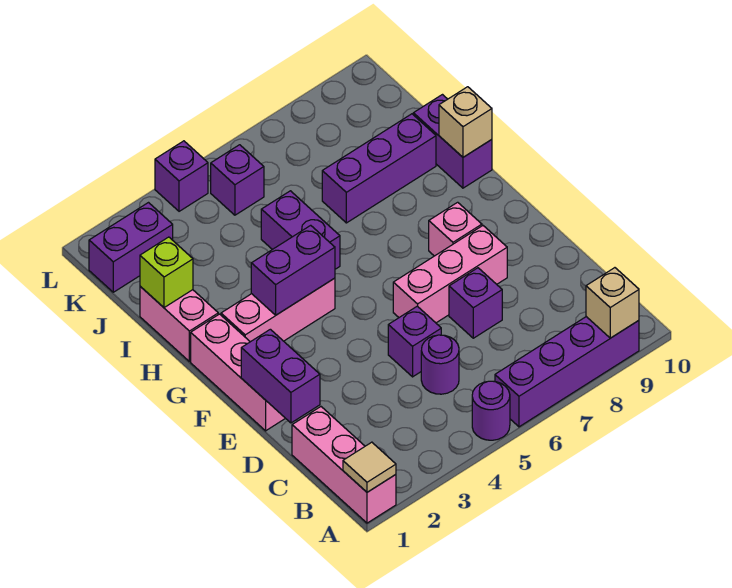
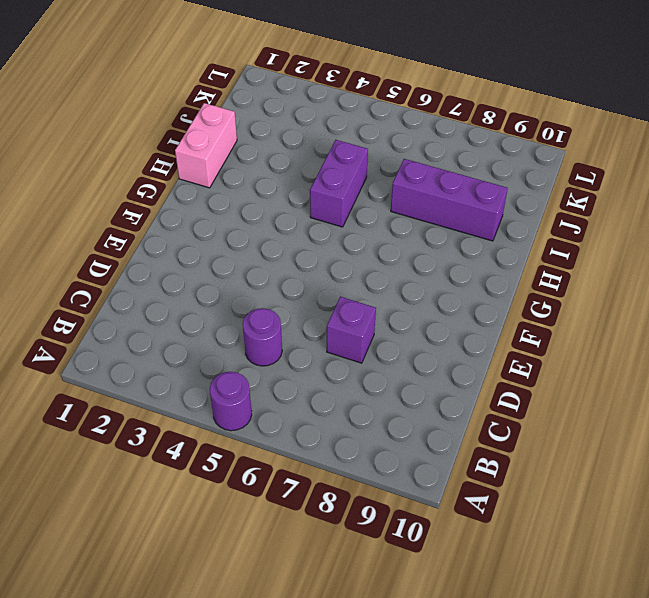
none -> pink brick A1:C1 level 1
none -> purple brick A6:A9 level 1
none -> purple brick D5 level 1

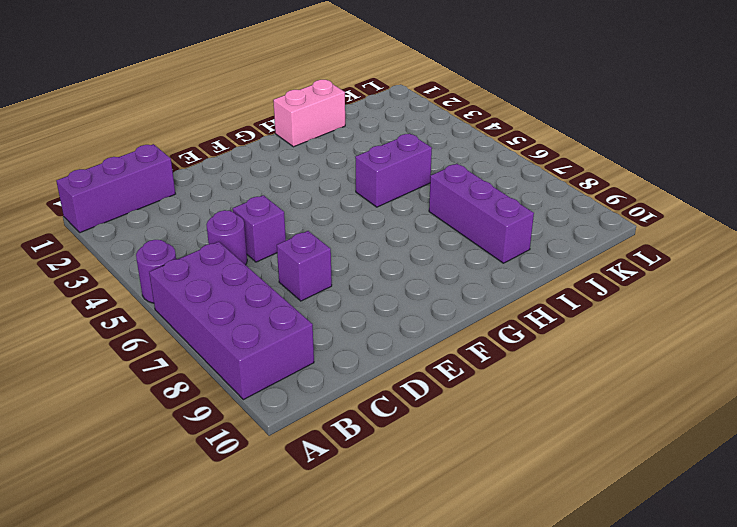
purple brick A1:C1 level 1 -> pink brick A1:C1 level 1
purple brick A6:B9 level 1 -> purple brick A6:A9 level 1
none -> pink brick E1:G1 level 1
none -> pink brick E6:E8 level 1
none -> pink brick F8 level 1

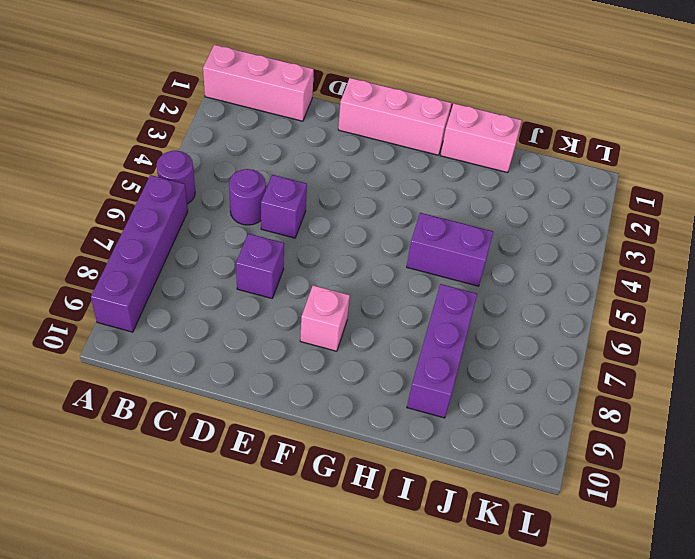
none -> pink brick E6:E8 level 1
none -> pink brick G2:G4 level 1
none -> purple brick H10:I10 level 1

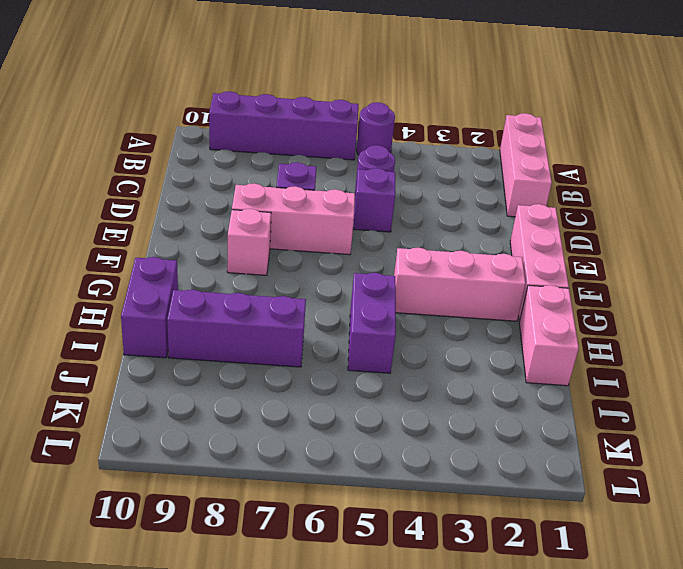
none -> purple brick K1:K2 level 1
none -> purple brick K5 level 1
none -> purple brick L4 level 1

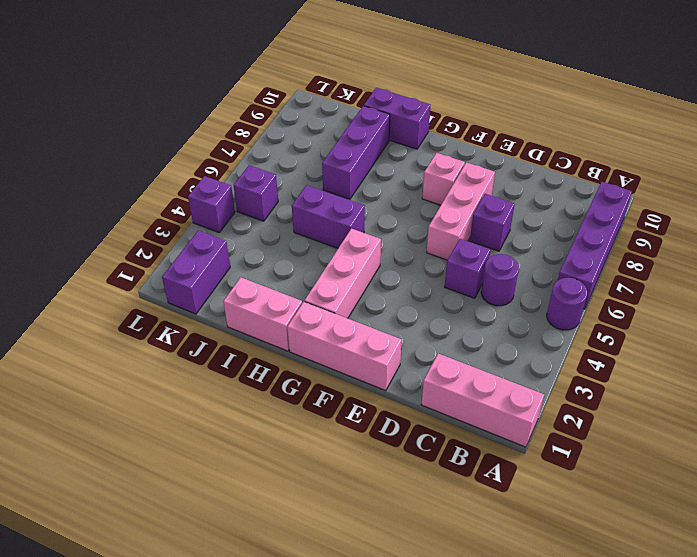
none -> tan tile A1 level 2
none -> tan brick A9 level 2
none -> purple brick D1:E1 level 2

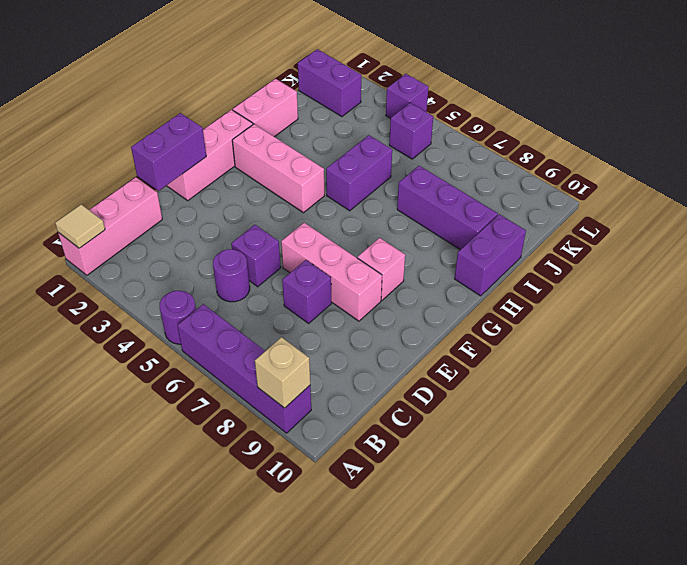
none -> purple brick G3:G4 level 2
none -> tan brick H10 level 2
none -> lime brick I1 level 2

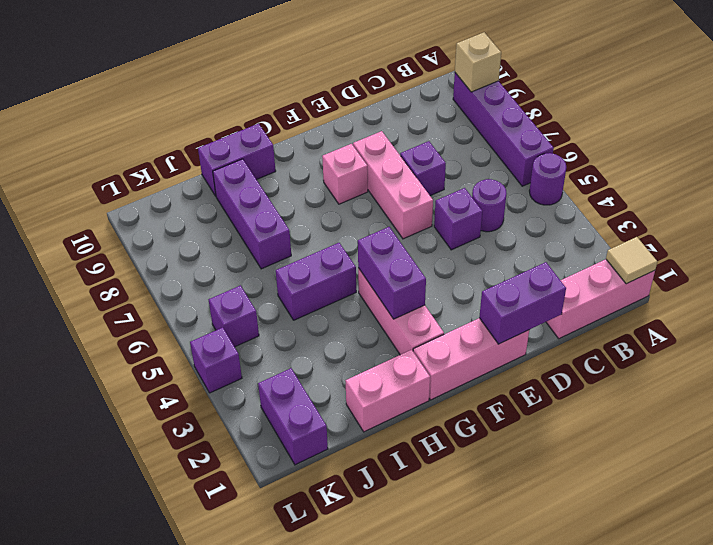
none -> tan brick H10 level 2
none -> lime brick I1 level 2

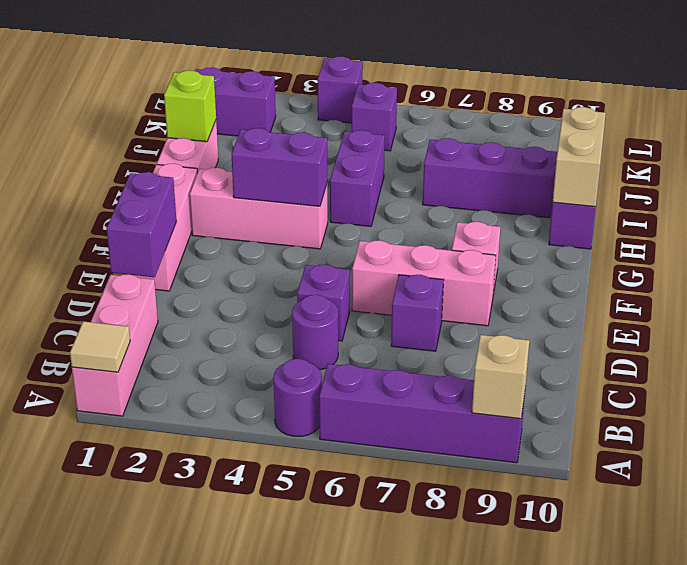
tan brick H10:I10 level 2 -> tan brick H10 level 2

